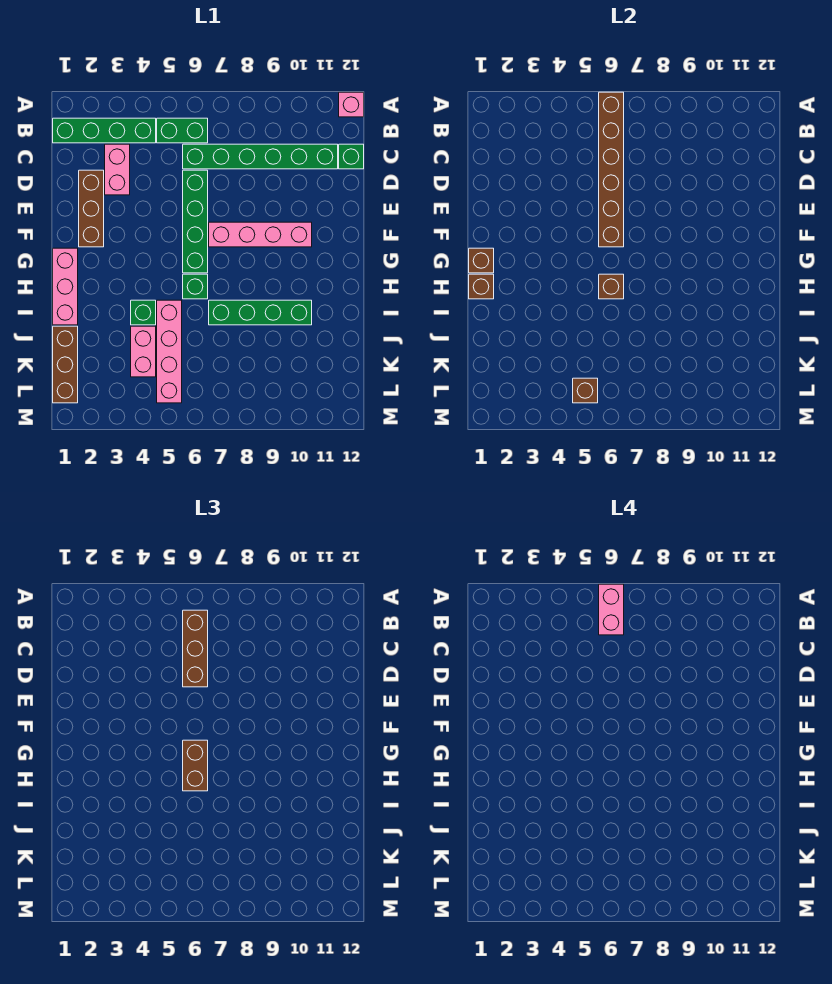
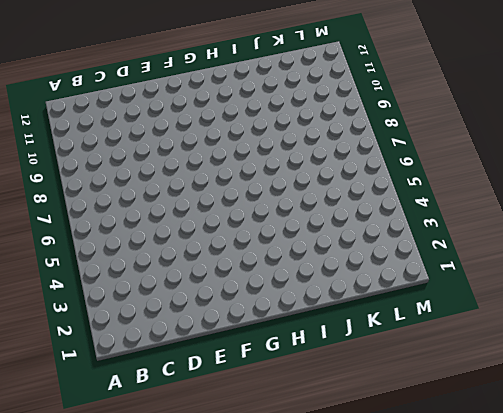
none -> pink brick A12 level 1
none -> green brick B1:B4 level 1
none -> green brick B5:B6 level 1

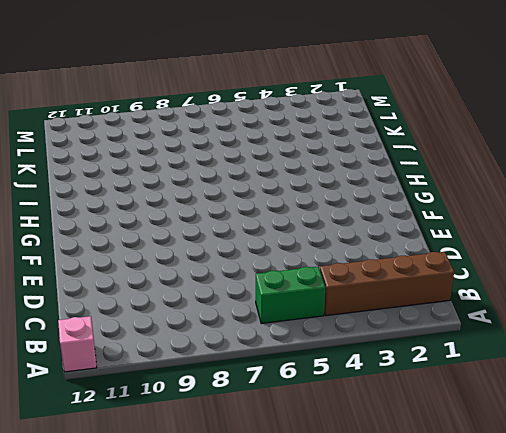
brown brick B1:B4 level 1 -> green brick B1:B4 level 1
none -> pink brick C3:D3 level 1
none -> green brick C6:C11 level 1
none -> green brick C12 level 1

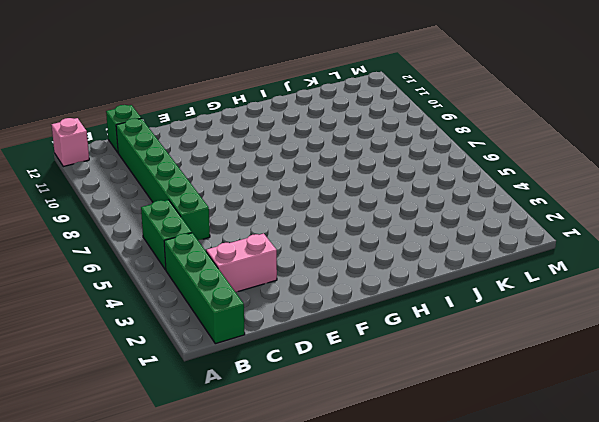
none -> brown brick D2:F2 level 1
none -> green brick D6:G6 level 1
none -> pink brick F7:F10 level 1

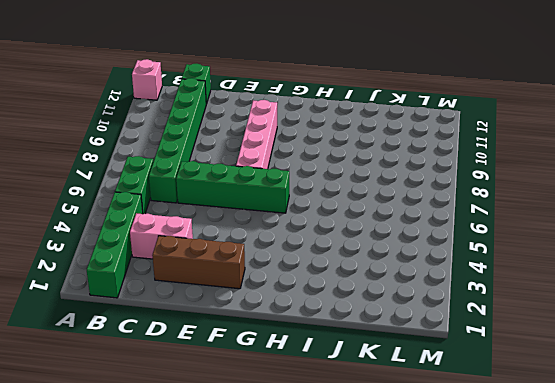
none -> pink brick G1:I1 level 1
none -> green brick H6 level 1
none -> green brick I4 level 1

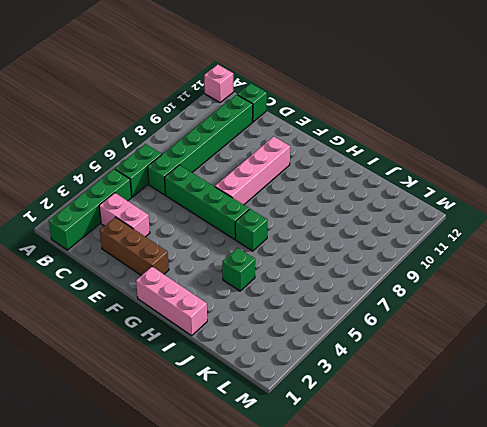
none -> pink brick I5:L5 level 1
none -> green brick I7:I10 level 1
none -> brown brick J1:L1 level 1

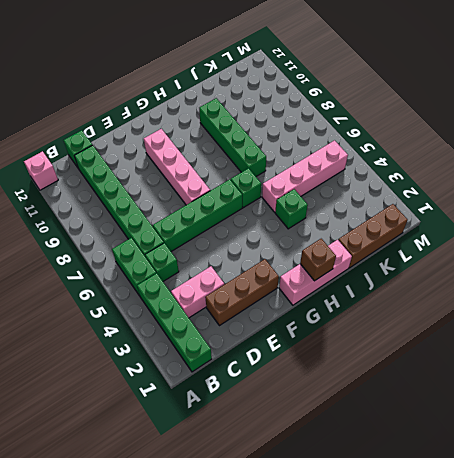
green brick C5 level 1 -> none
none -> pink brick J4:K4 level 1
none -> brown brick A6:F6 level 2
none -> brown brick G1 level 2

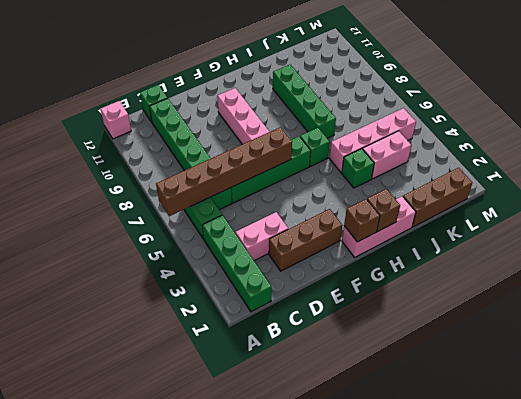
none -> brown brick H6 level 2
none -> brown brick L5 level 2
none -> brown brick B6:D6 level 3

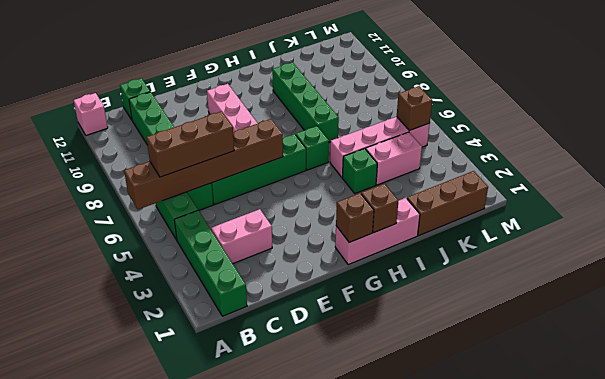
none -> brown brick D2:F2 level 1
none -> brown brick H6 level 2
none -> brown brick G6:H6 level 3

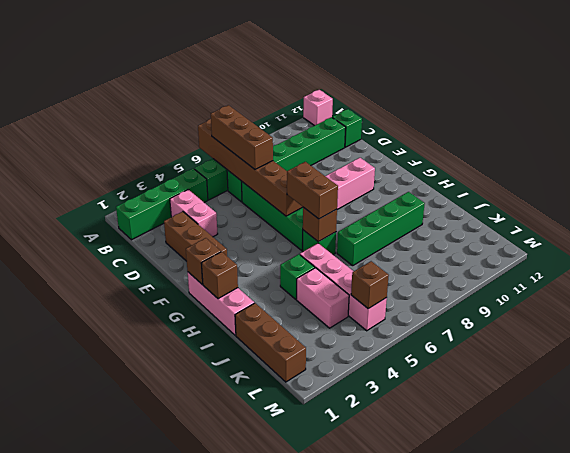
none -> pink brick A6:B6 level 4

